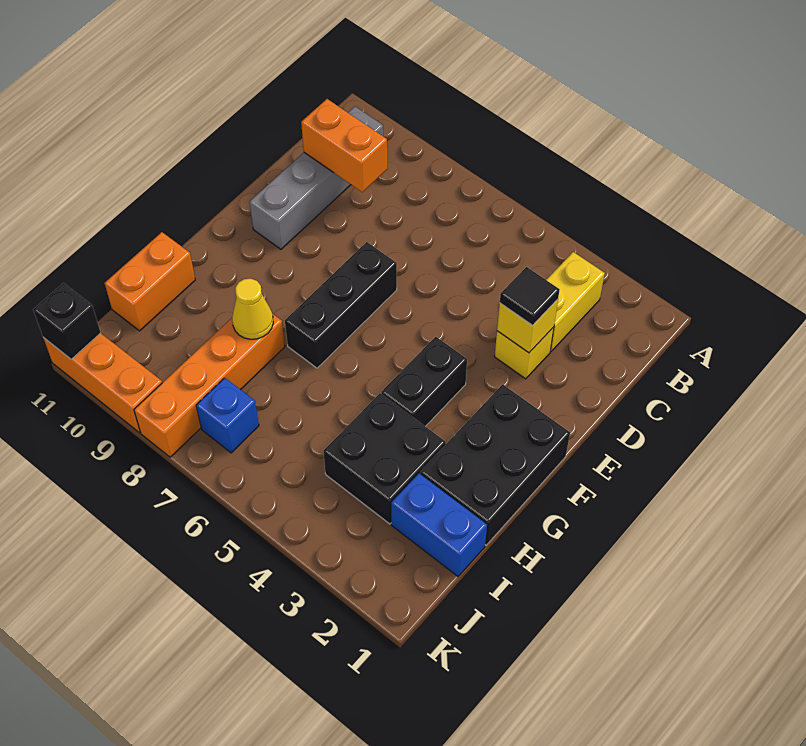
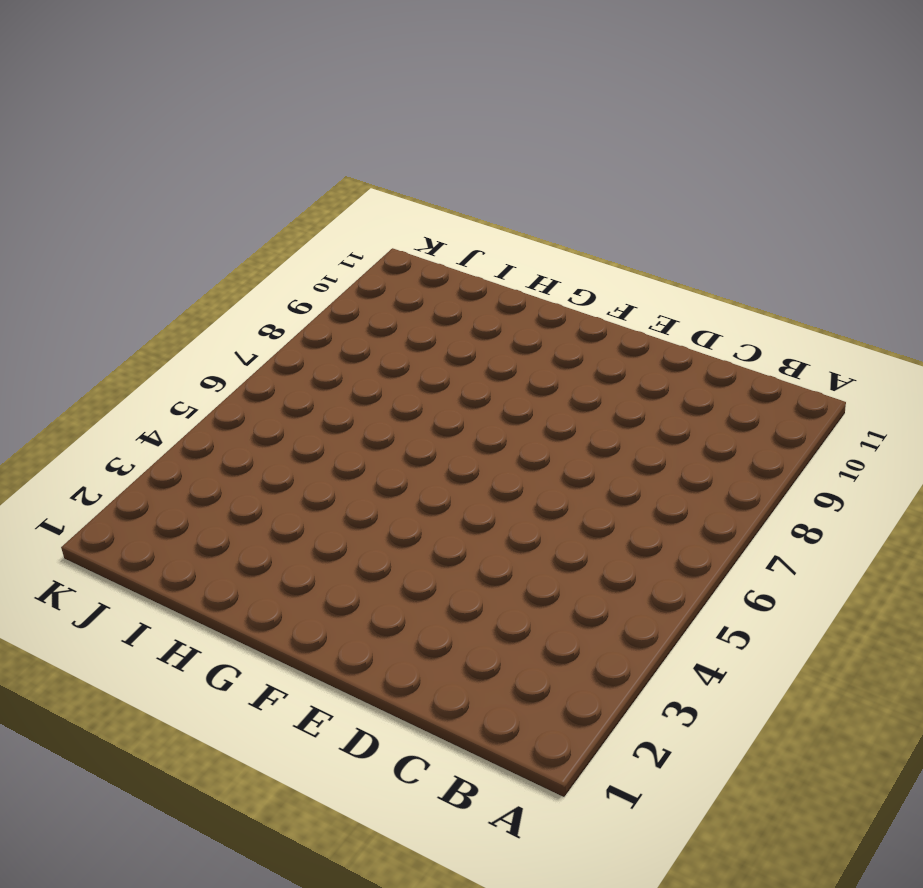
none -> yellow brick B3:C3 level 1
none -> grey brick B10:E10 level 1
none -> yellow brick D3 level 1

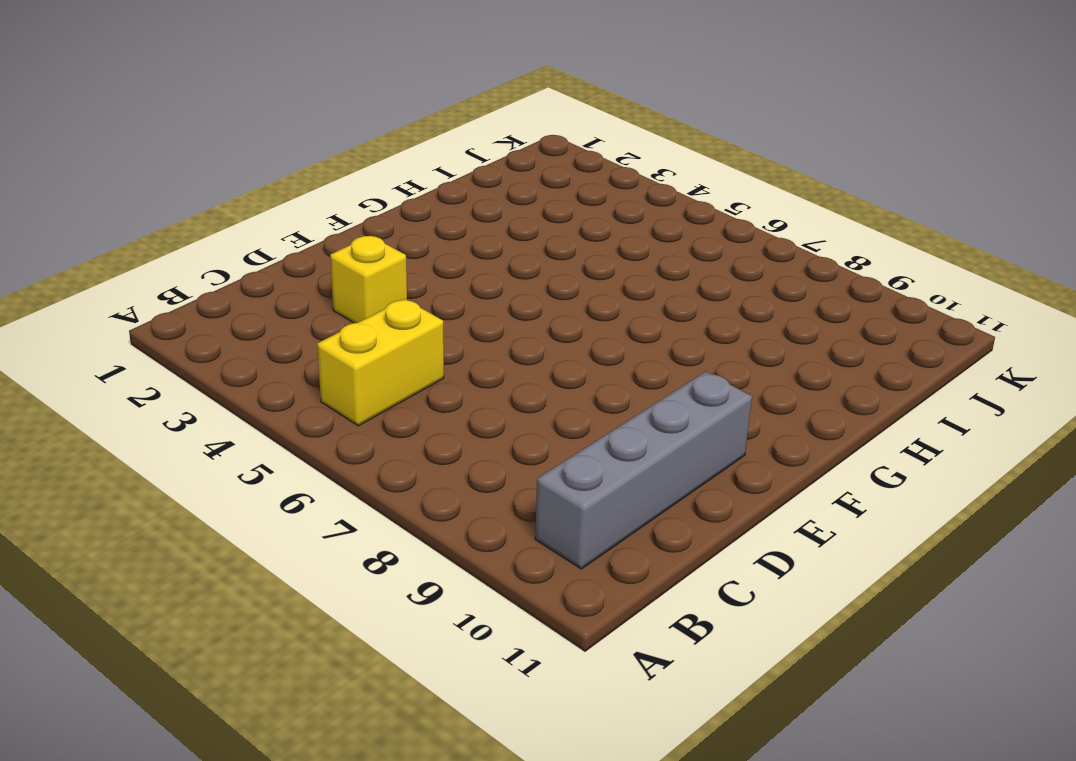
yellow brick B5:C5 level 1 -> yellow brick B3:C3 level 1
none -> black brick E7:G7 level 1
none -> black brick F1:H2 level 1
none -> black brick F4:G4 level 1

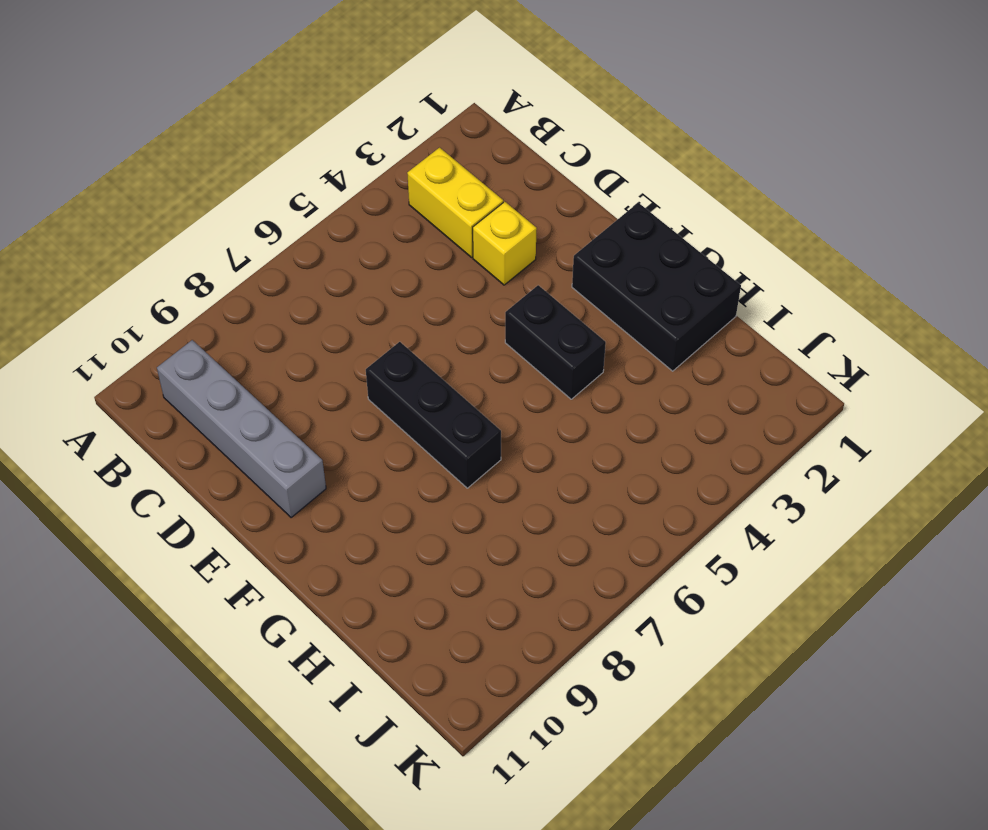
none -> black brick H3:I4 level 1
none -> orange brick H8:K8 level 1
none -> orange brick H11:I11 level 1

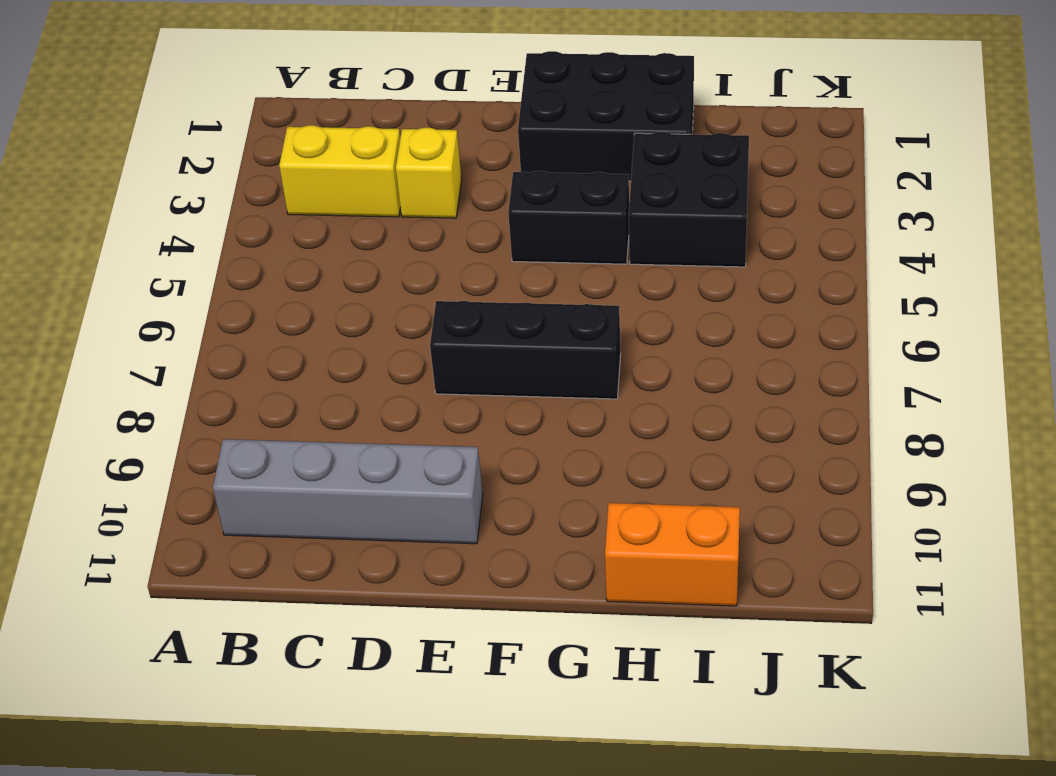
none -> orange brick H8:K8 level 1
none -> blue brick I1:I2 level 1
none -> blue brick J7 level 1

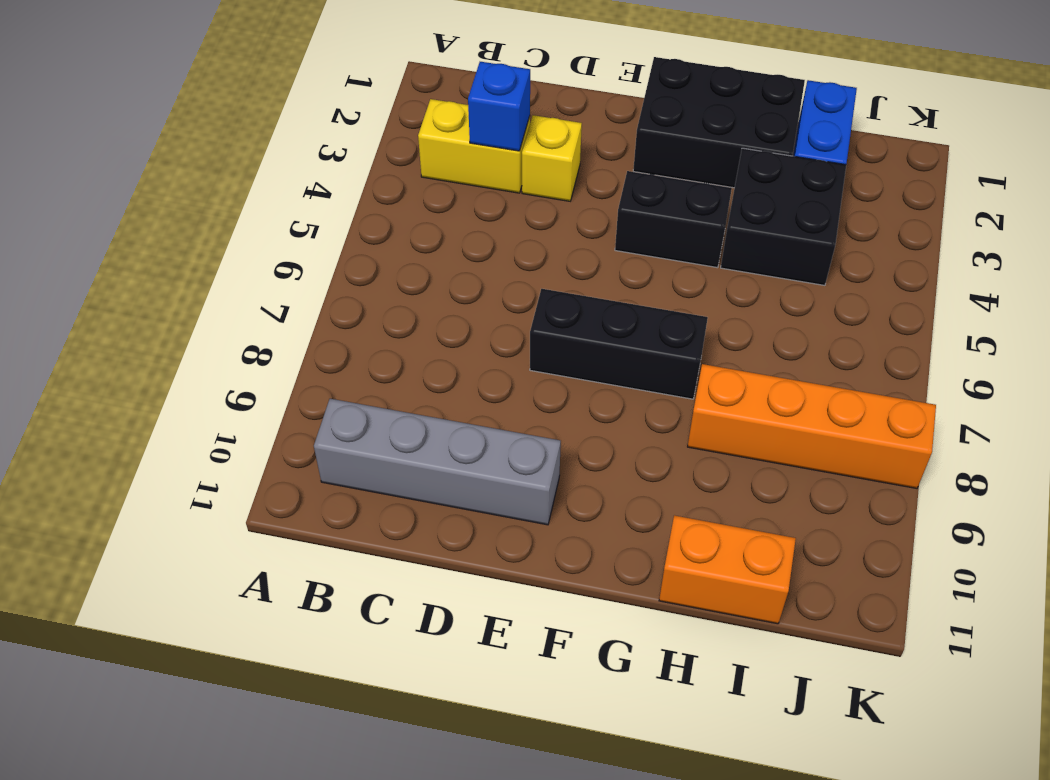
blue brick C3 level 2 -> blue brick J7 level 1
none -> orange brick K9:K11 level 1
none -> orange brick C9:C10 level 2
none -> yellow brick D3 level 2

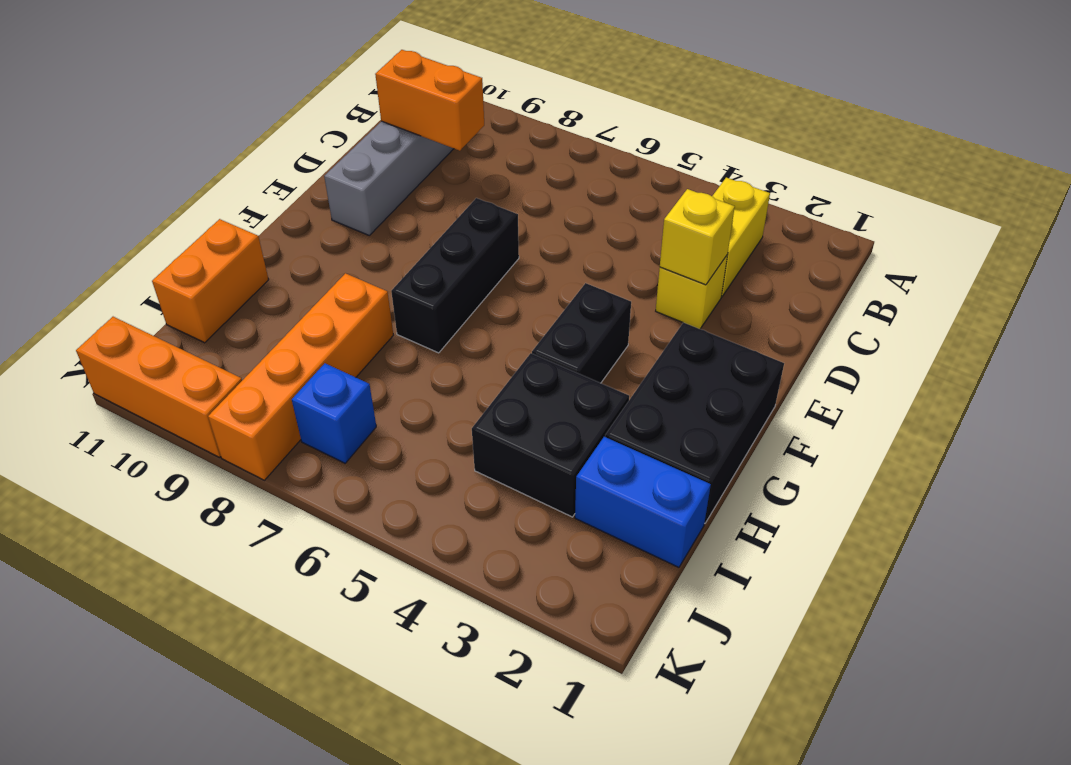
none -> yellow cone H8 level 2
none -> black brick K11 level 2
none -> black tile D3 level 3

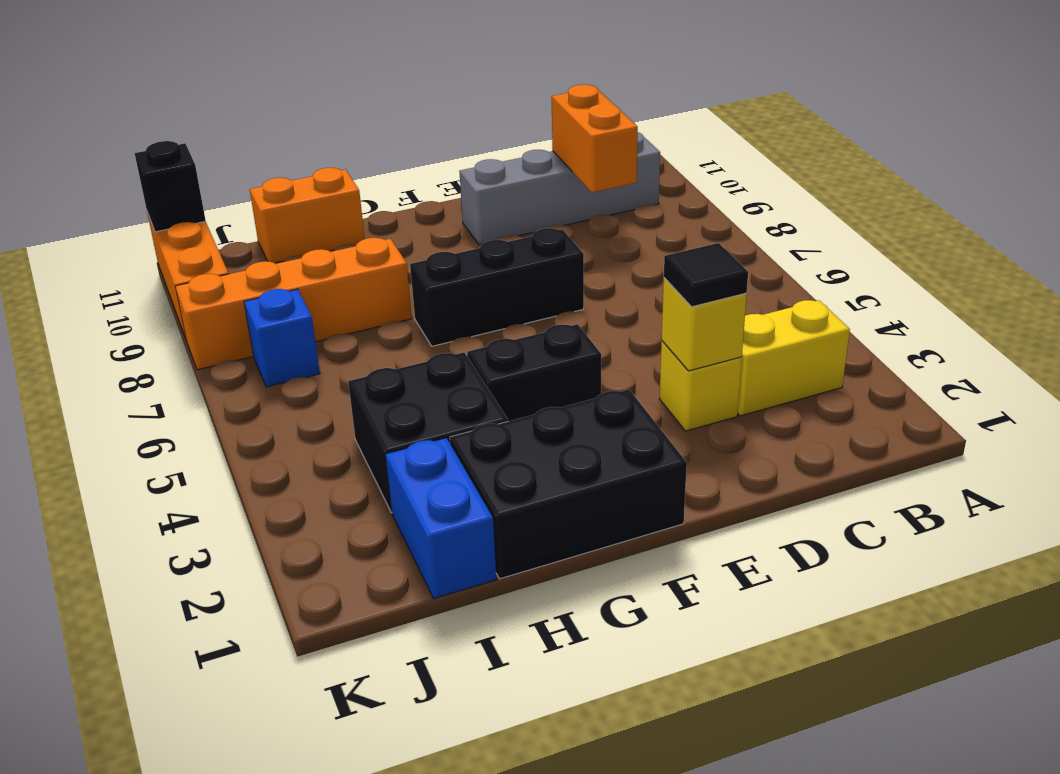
none -> yellow cone H8 level 2

